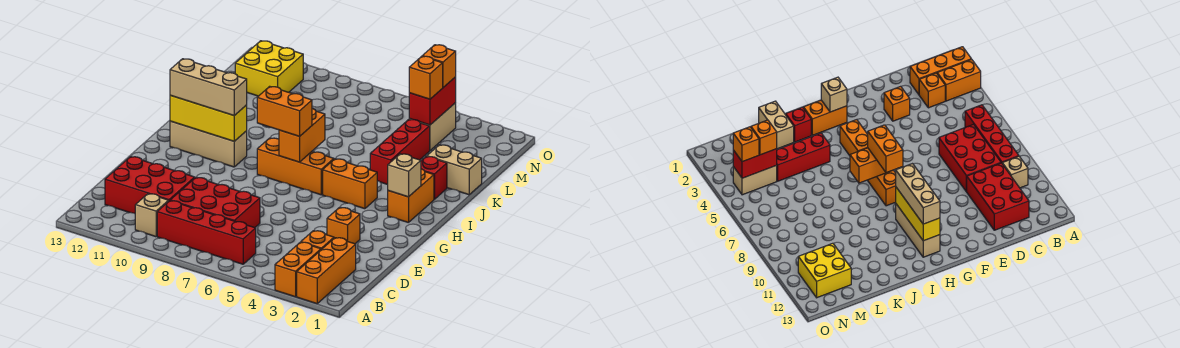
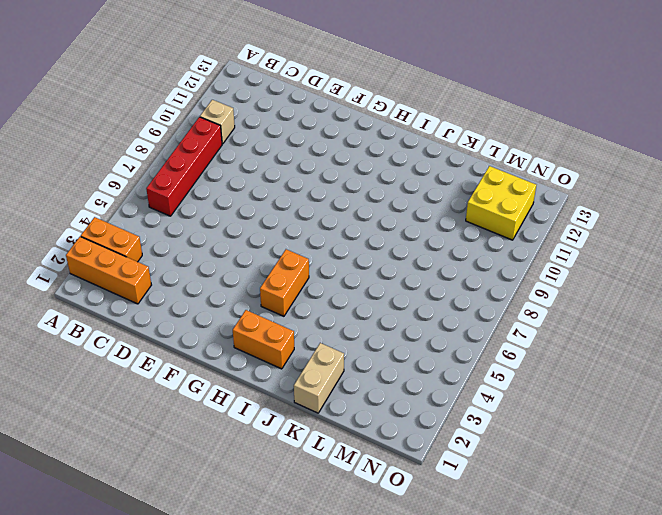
none -> orange brick C3 level 1
none -> red brick C7:D9 level 1
none -> red brick C10:D12 level 1

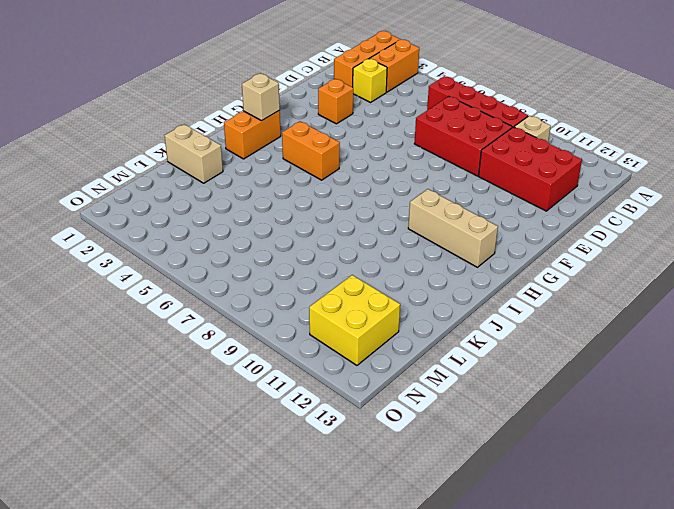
yellow brick C3 level 1 -> orange brick C3 level 1
none -> orange brick H6:H8 level 1
none -> red brick J2 level 1
none -> red brick J4:L4 level 1

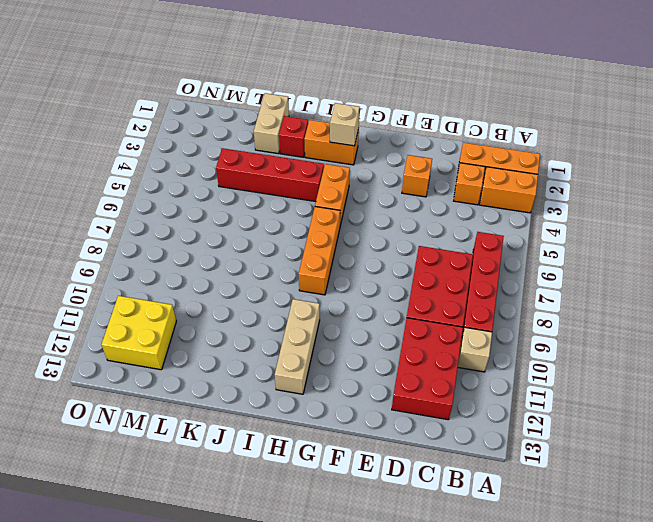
red brick I4:L4 level 1 -> red brick J4:L4 level 1
none -> tan brick M4:N4 level 1
none -> orange brick H7:I7 level 2
none -> yellow brick H10:H12 level 2

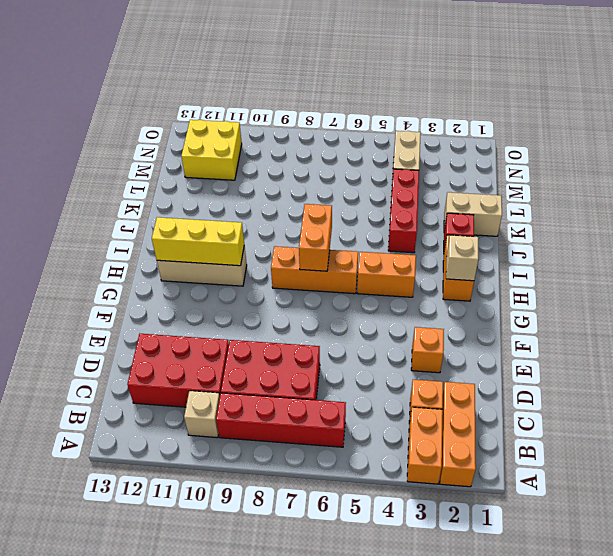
none -> red brick M4:N4 level 2
none -> orange brick H7:H8 level 3
none -> tan brick H10:H12 level 3

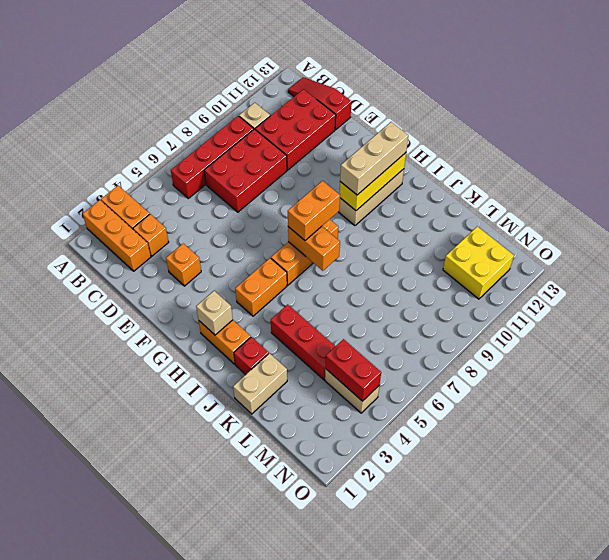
red slope B13:D13 level 1 top D -> none
none -> orange brick M4 level 3
none -> orange brick N4 level 3

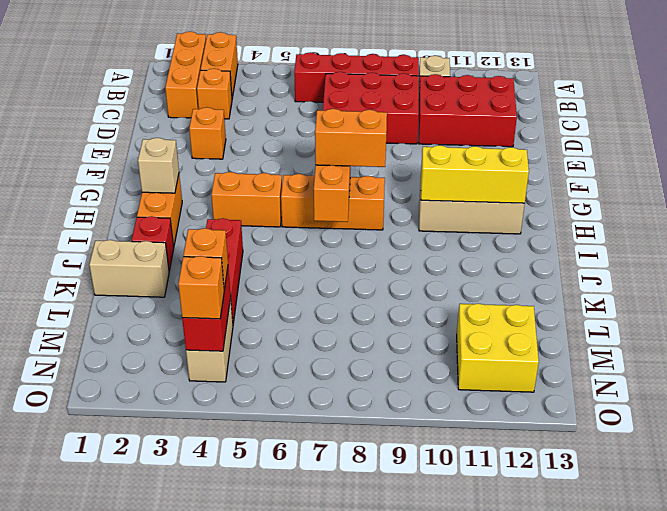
none -> tan brick H10:H12 level 3

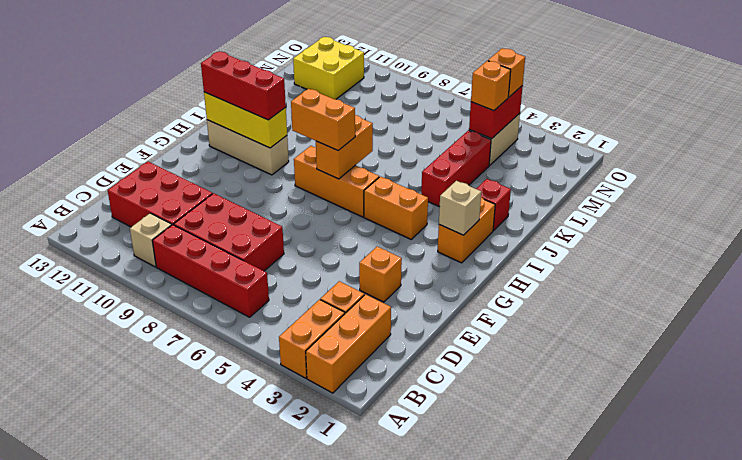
red brick H10:H12 level 3 -> tan brick H10:H12 level 3
none -> tan brick K1:K2 level 1

